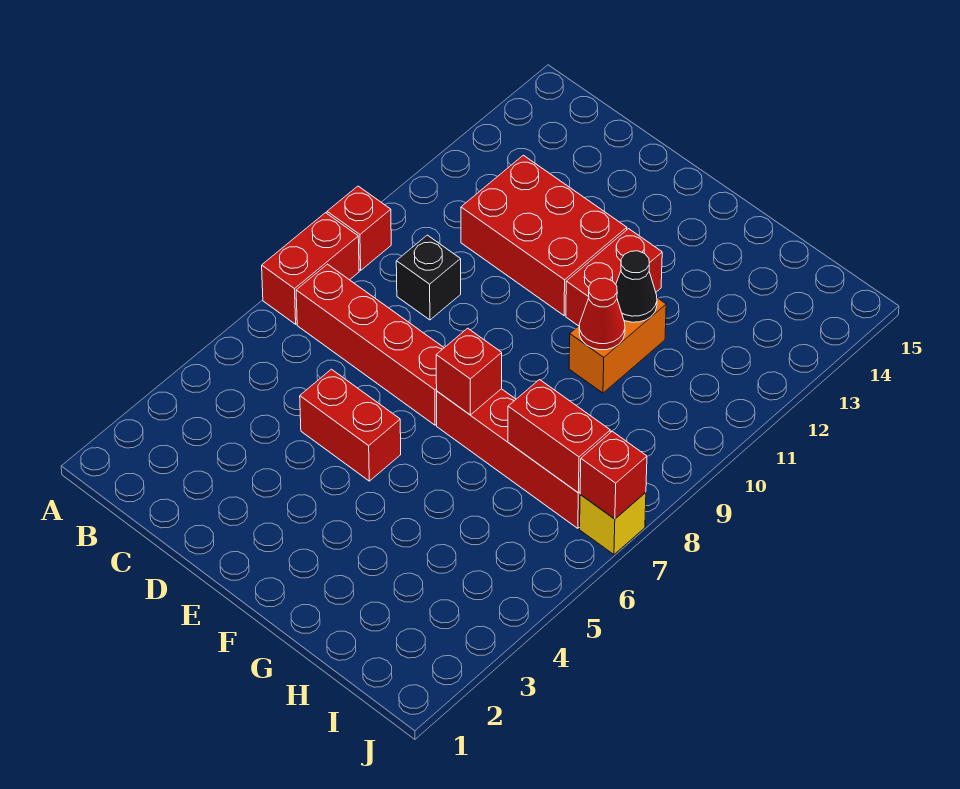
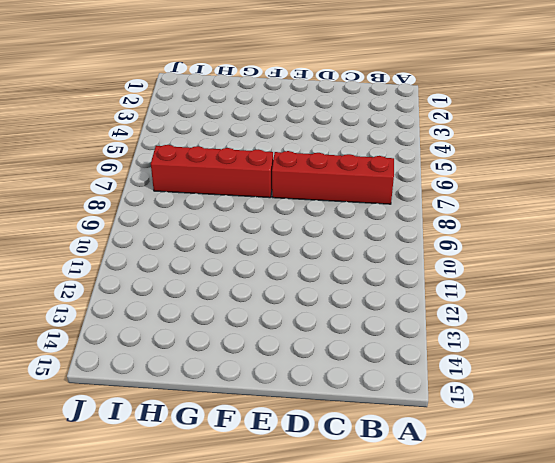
none -> red brick A7:A8 level 1
none -> red brick A9 level 1
none -> black brick C9 level 1

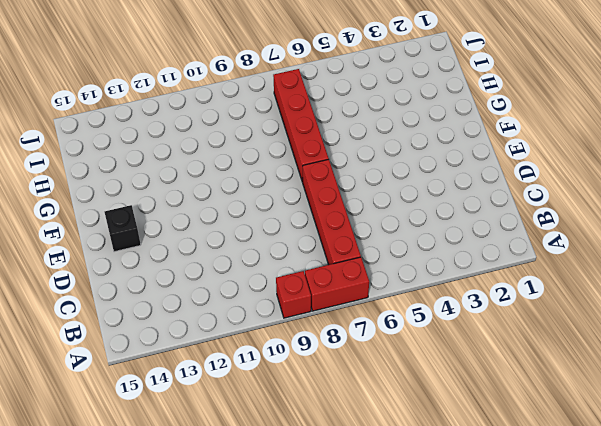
black brick E14 level 1 -> black brick C9 level 1
none -> red brick C11:E12 level 1
none -> red brick D5:E5 level 1
none -> red brick F11:F12 level 1

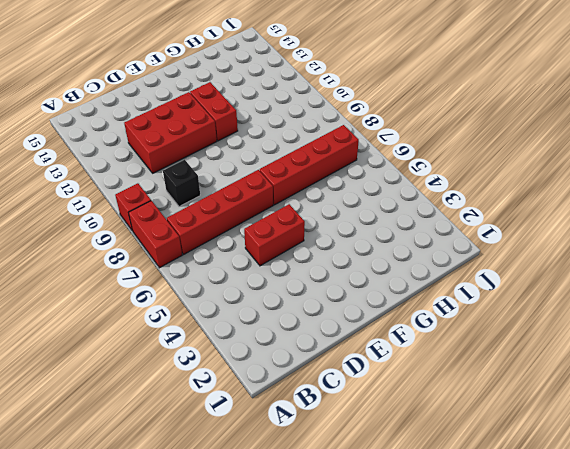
none -> orange brick G10:G11 level 1
none -> yellow brick J7 level 1
none -> red brick F7 level 2

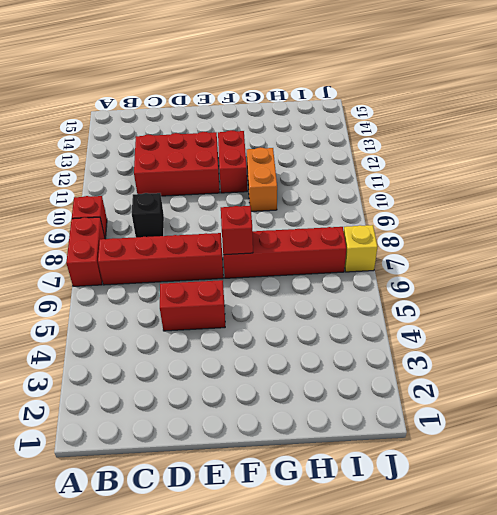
none -> red cone G10 level 2
none -> black cone G11 level 2
none -> red brick H7:I7 level 2

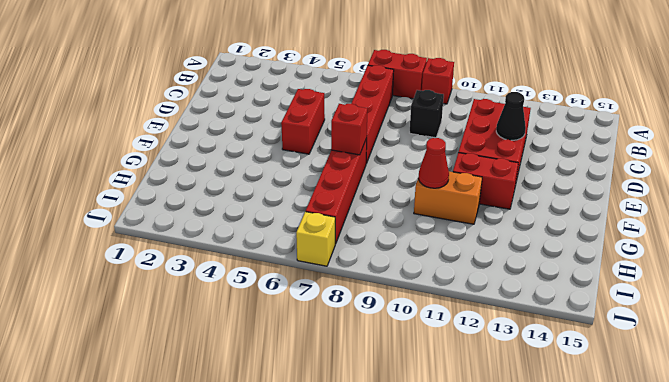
black cone D12 level 2 -> black cone G11 level 2
none -> red brick H7:I7 level 2
none -> red brick J7 level 2

